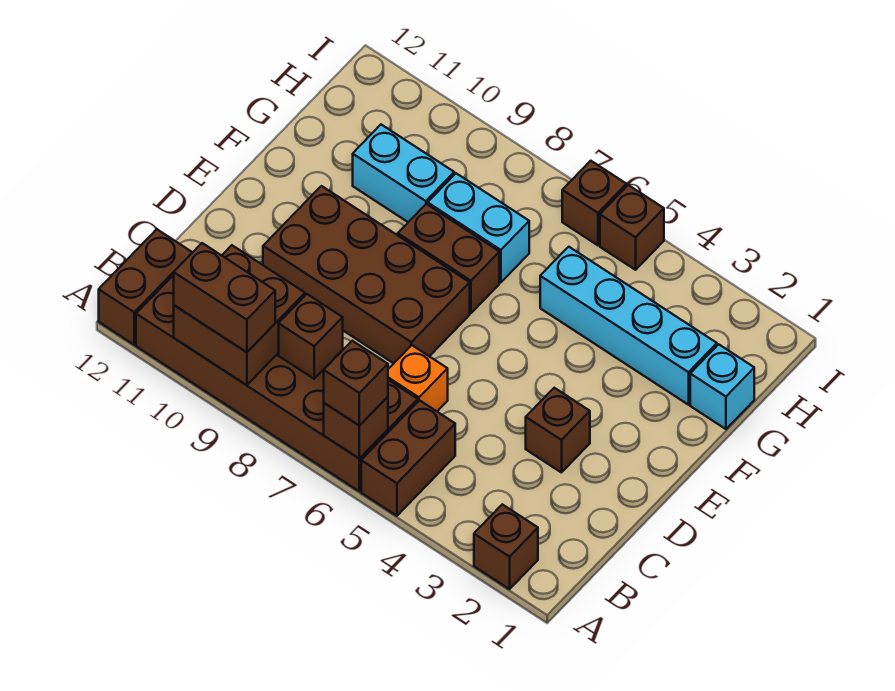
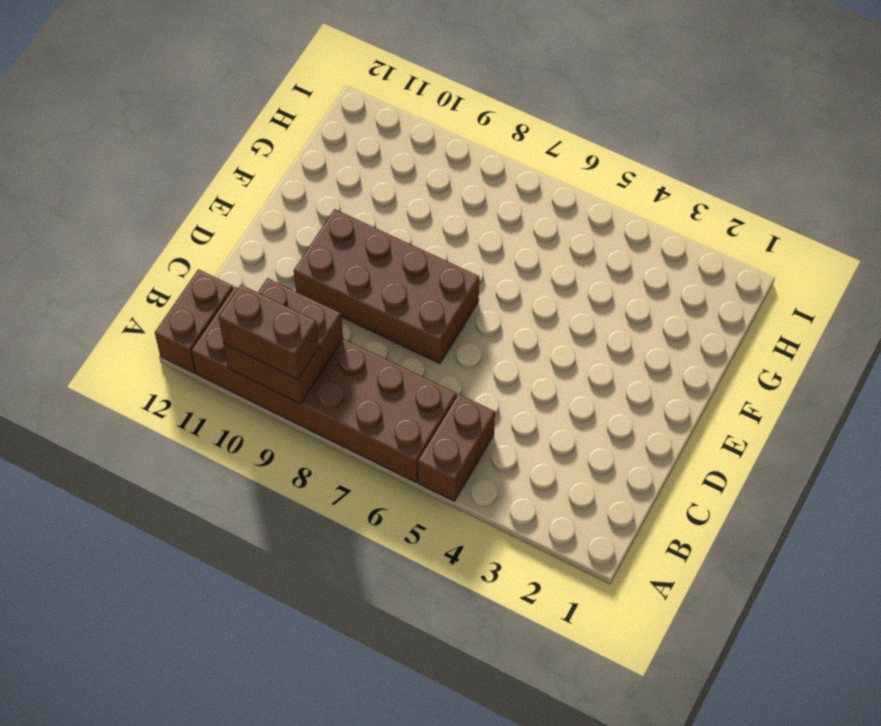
none -> brown brick A2 level 1
none -> orange brick C6 level 1
none -> brown brick D3 level 1

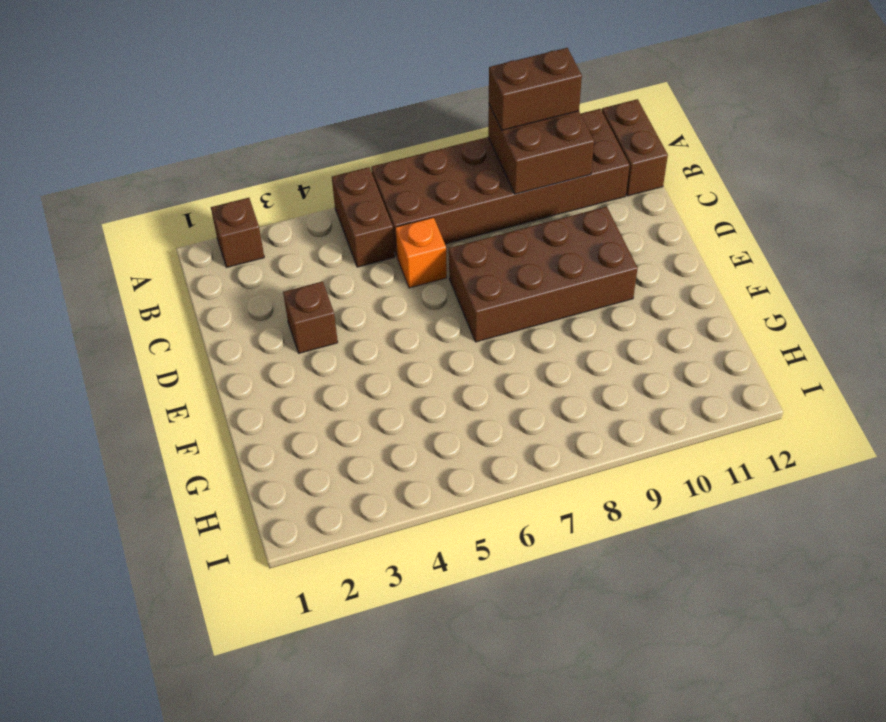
none -> brown brick F7:F8 level 1
none -> cyan brick G1 level 1
none -> cyan brick G2:G5 level 1

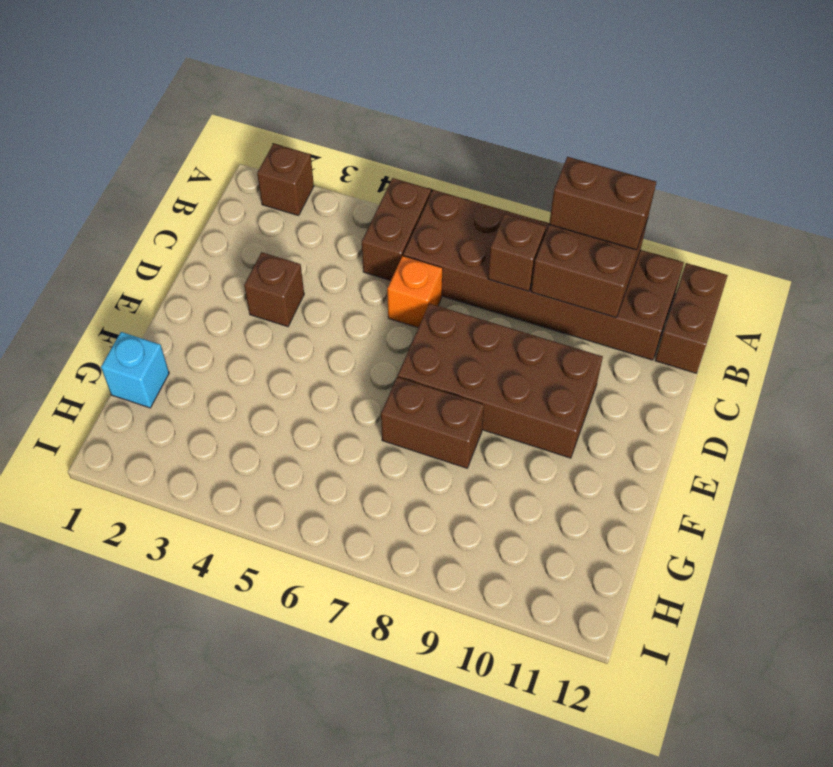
none -> cyan brick G2:G5 level 1
none -> cyan brick G7:G8 level 1
none -> cyan brick G9:G10 level 1

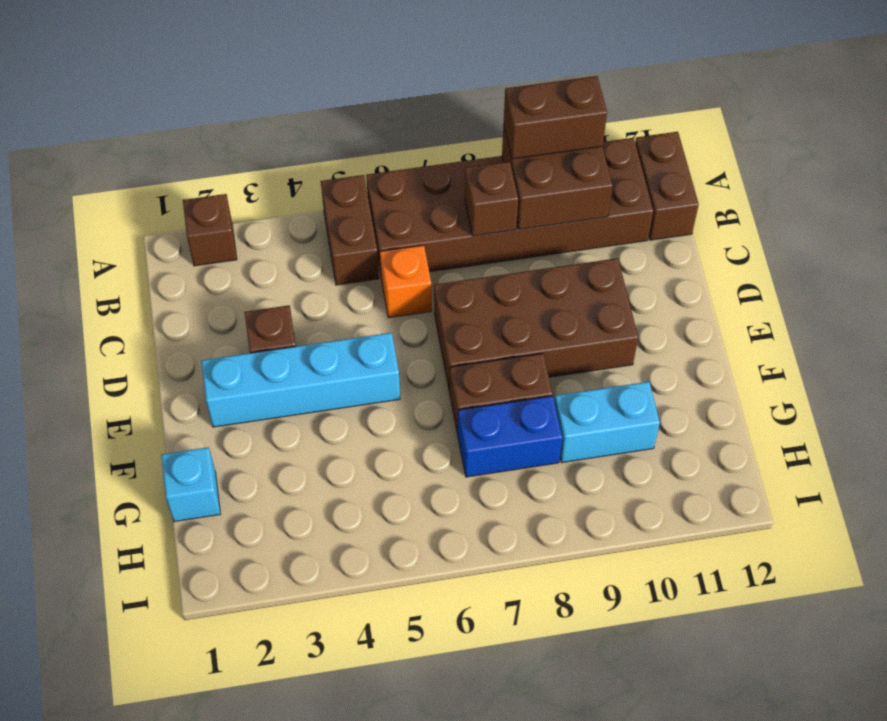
cyan brick E2:E5 level 1 -> cyan brick G2:G5 level 1
blue brick G7:G8 level 1 -> cyan brick G7:G8 level 1
none -> brown brick I5 level 1
none -> brown brick I6 level 1
none -> brown brick A6 level 2

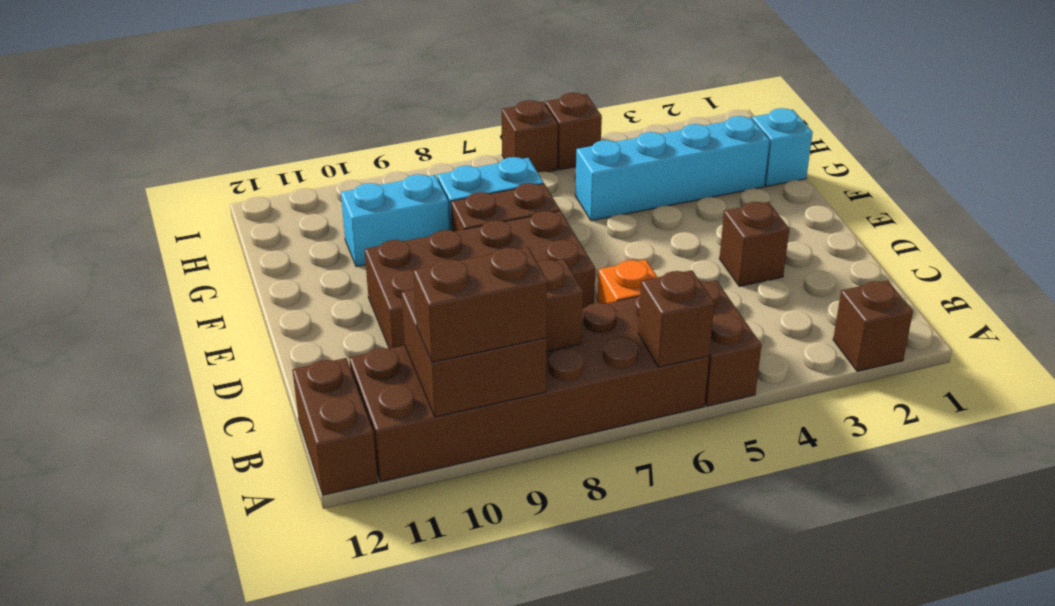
none -> brown brick A6 level 3

